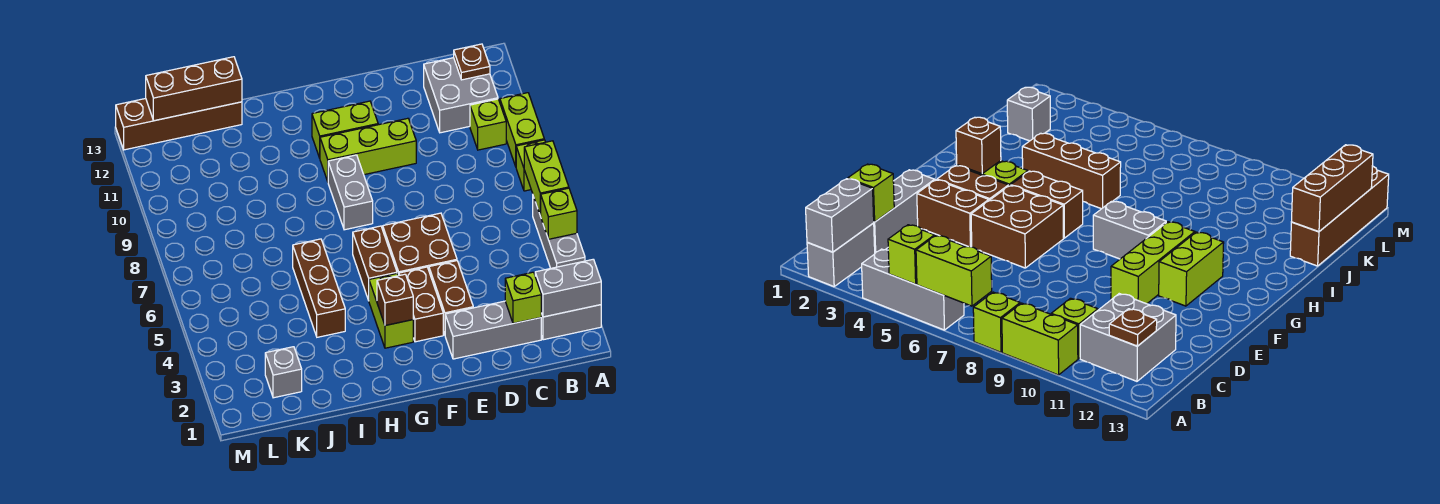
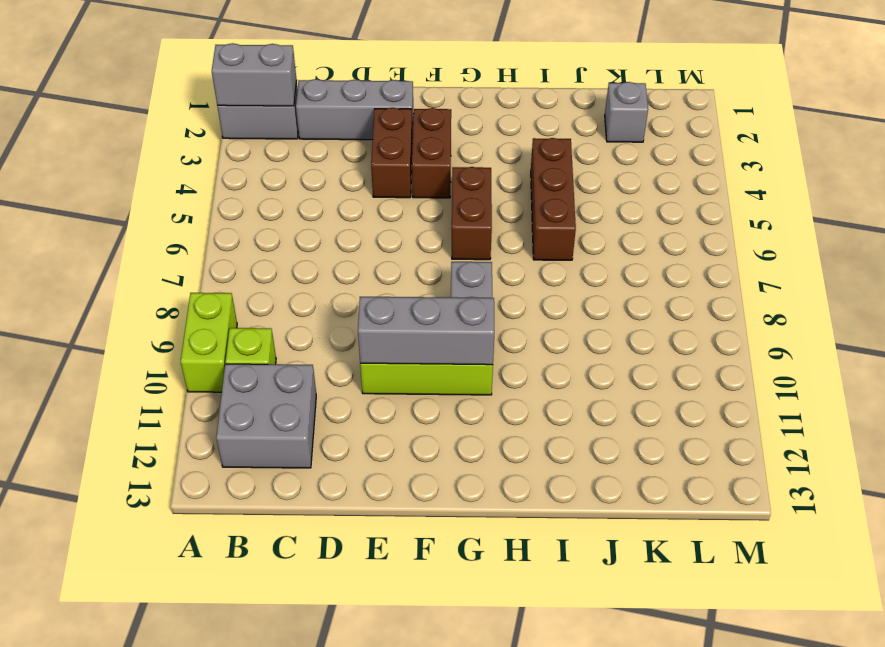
grey brick E10:G10 level 2 -> grey brick A4:A6 level 1
none -> lime brick A8 level 1
none -> brown brick E5:F6 level 1
none -> lime brick F11:G11 level 1

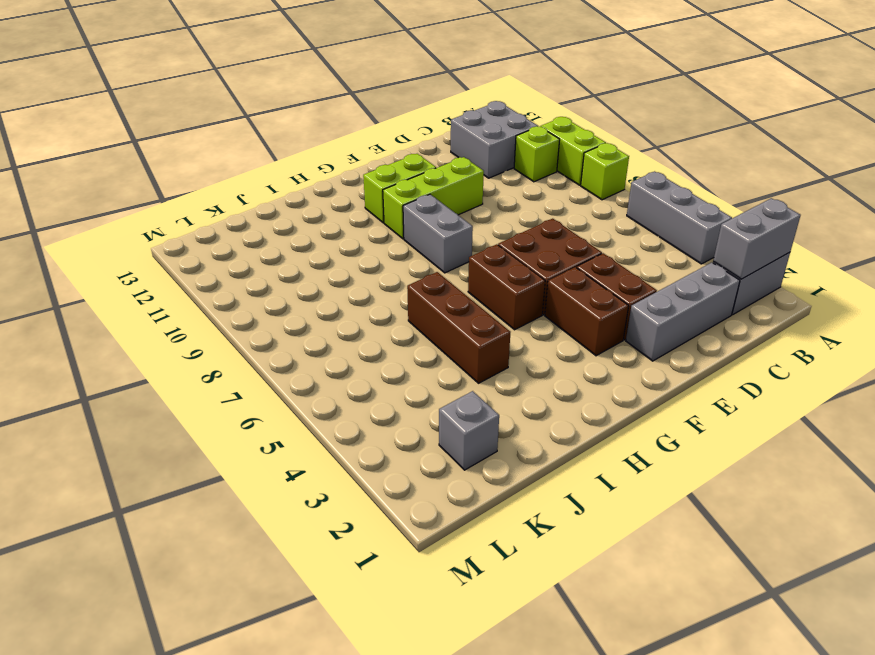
none -> lime brick G3:G4 level 1
none -> brown brick J13:M13 level 1
none -> lime brick A5 level 2

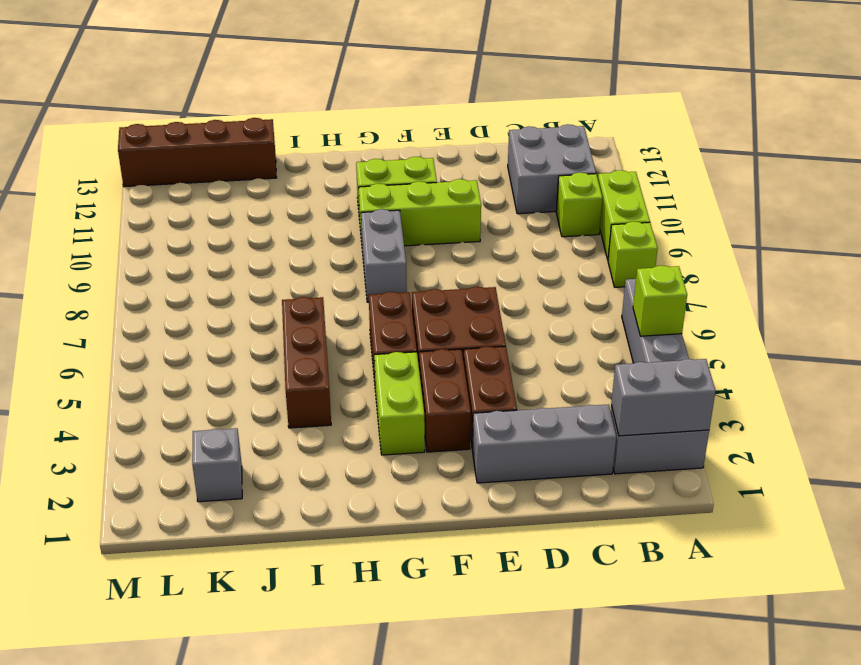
none -> lime brick A6:A7 level 2
none -> brown plate B12 level 2
none -> lime brick C2 level 2

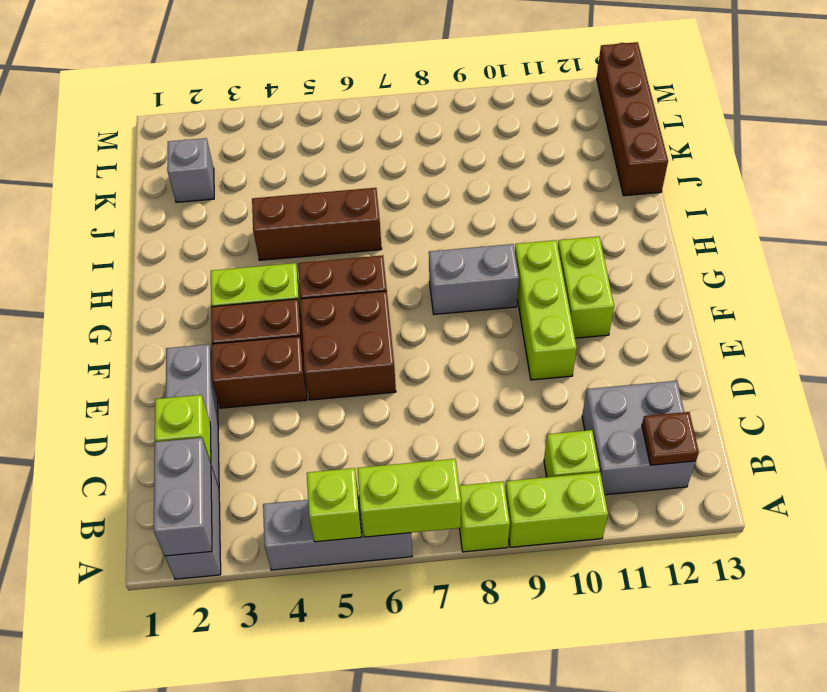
none -> brown brick G3 level 2
none -> brown brick J13:L13 level 2

